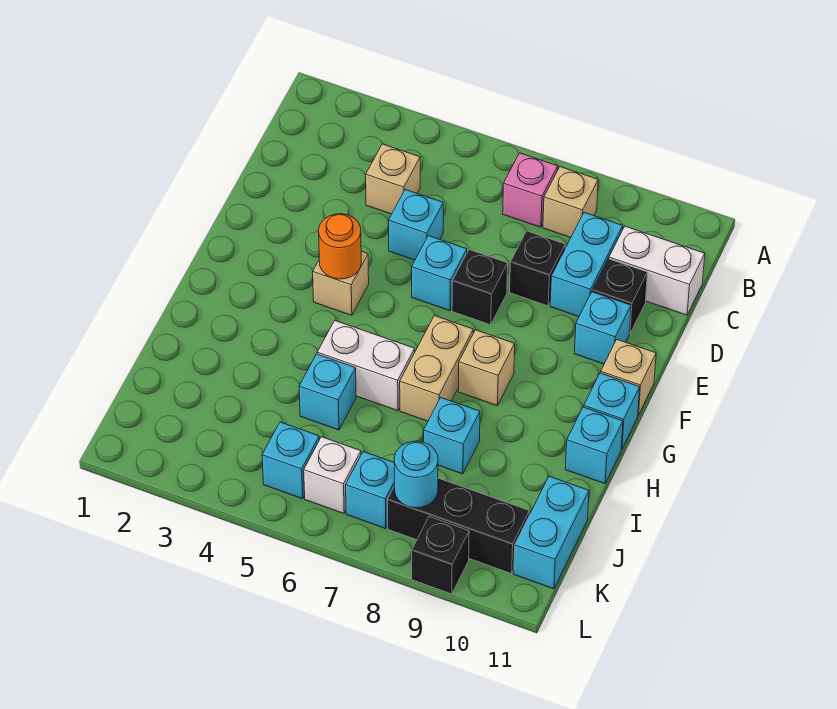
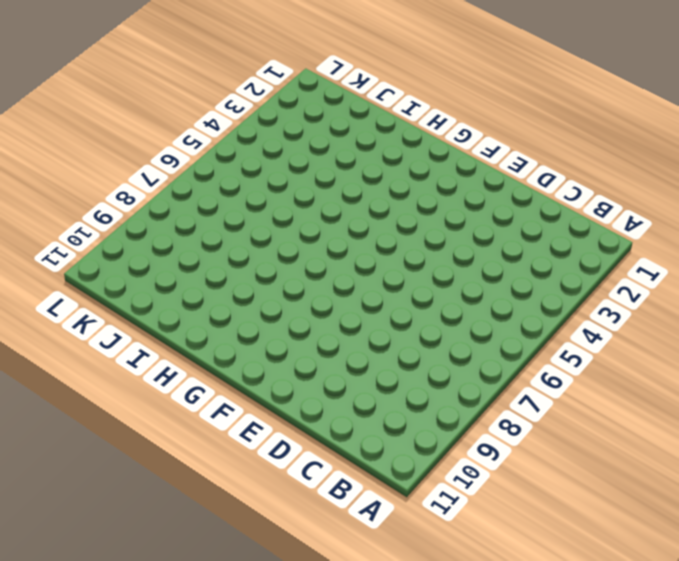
none -> pink brick B7 level 1
none -> tan brick B8 level 1
none -> tan brick C4 level 1

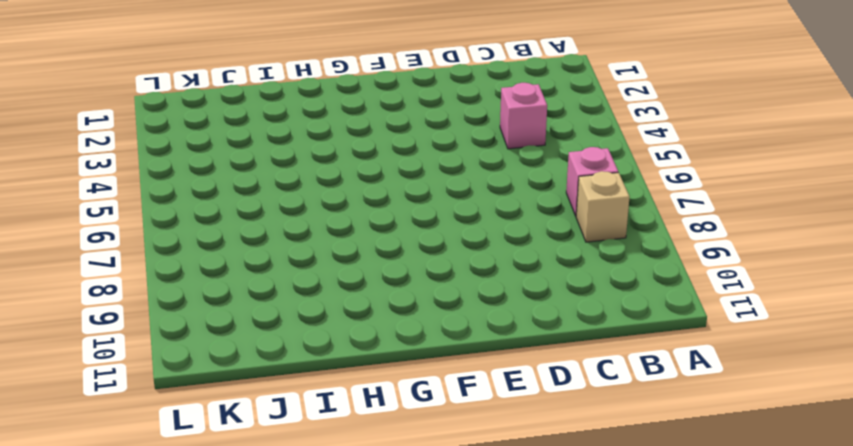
pink brick C4 level 1 -> tan brick C4 level 1
none -> cyan brick C9:D9 level 1
none -> white brick C10:C11 level 1
none -> cyan brick D5 level 1

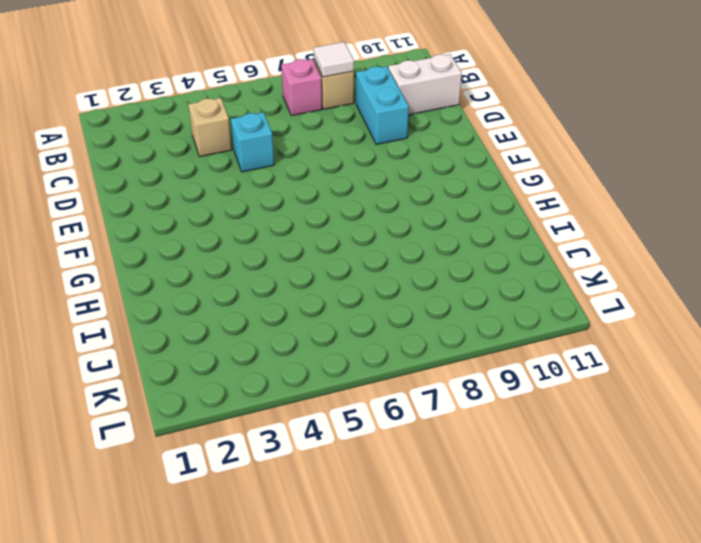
white tile B8 level 2 -> none
none -> black brick D8 level 1
none -> black brick D10 level 1
none -> cyan brick E6 level 1

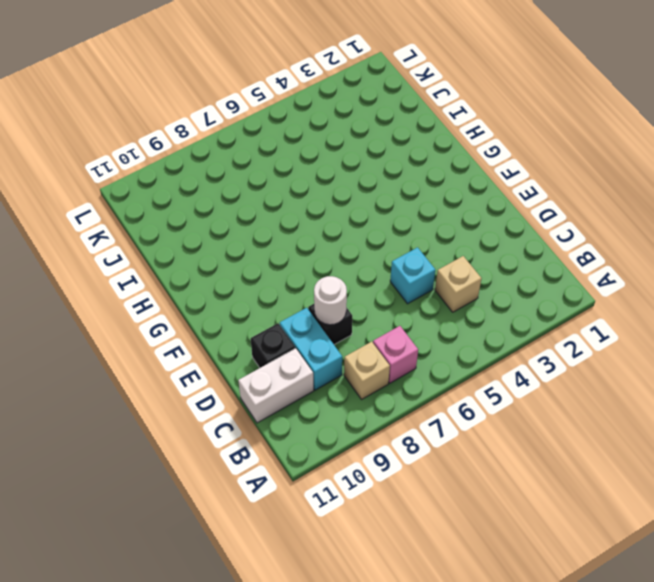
white round brick D8 level 2 -> none
none -> cyan brick E6 level 1
none -> black brick E7 level 1
none -> cyan brick E10 level 1

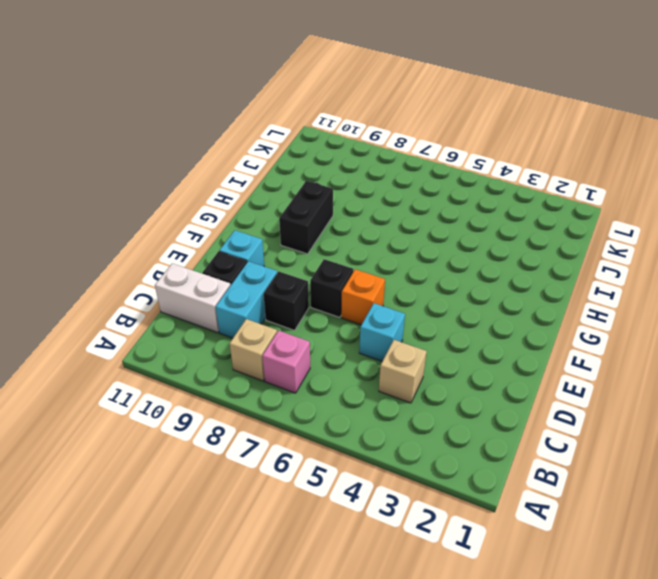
orange brick E6 level 1 -> cyan brick E6 level 1
black brick G9:H9 level 1 -> none
none -> tan brick F4 level 1
none -> tan brick F11 level 1
none -> tan brick G7:H7 level 1

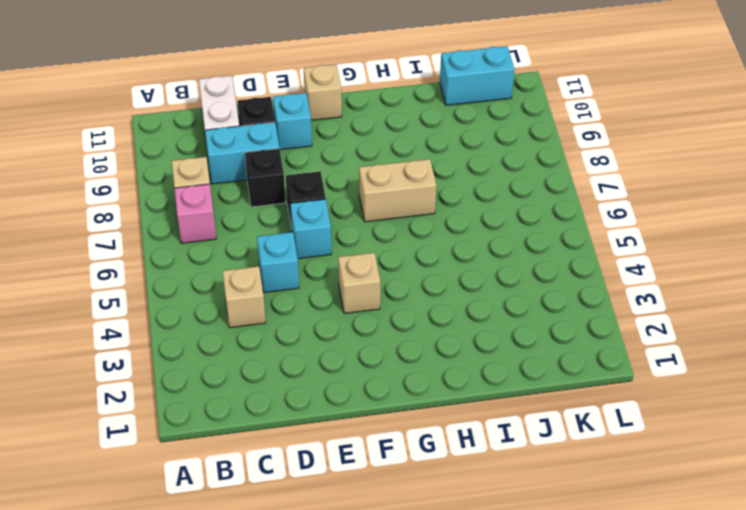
none -> tan brick G8 level 1
none -> cyan brick G11 level 1
none -> white brick H5:H6 level 1

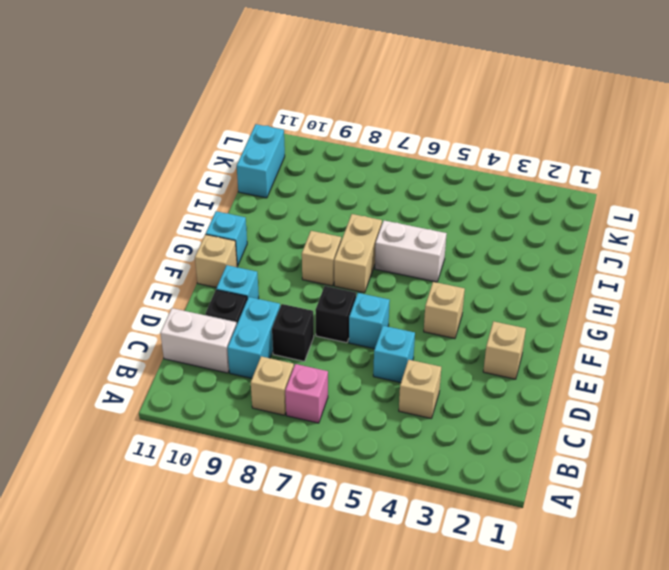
tan brick E2 level 1 -> none
none -> cyan brick H11 level 1
none -> cyan brick I5 level 1
none -> cyan brick I8 level 1

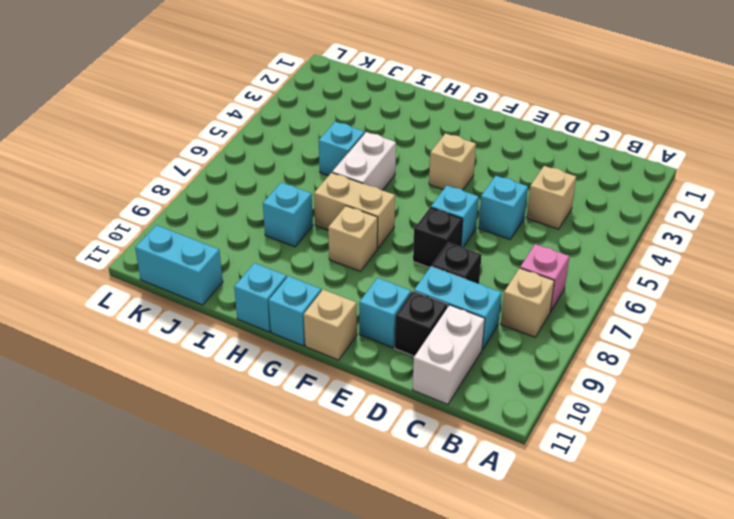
none -> cyan brick K5 level 1
none -> white brick K6 level 1
none -> cyan brick K7 level 1

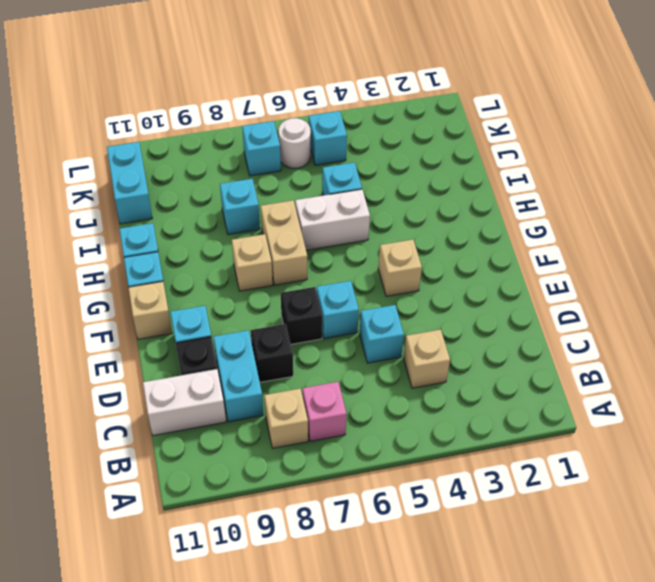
white round brick K6 level 1 -> white brick K6 level 1
none -> black brick K8:K10 level 1
none -> black brick L9 level 1
none -> orange round brick F4 level 2

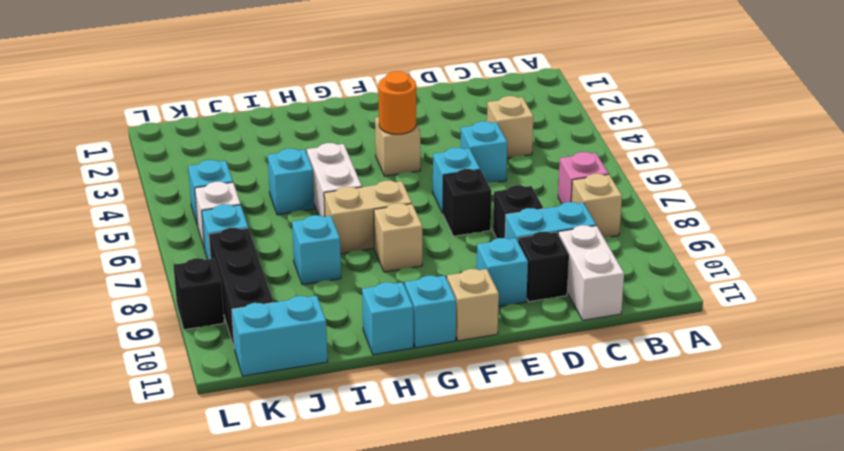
none -> cyan round brick K8 level 2

